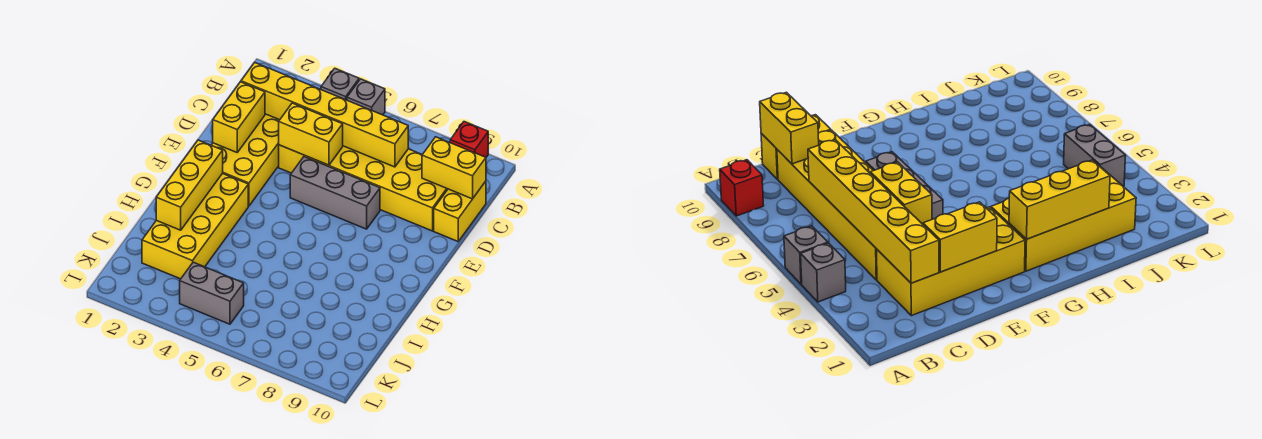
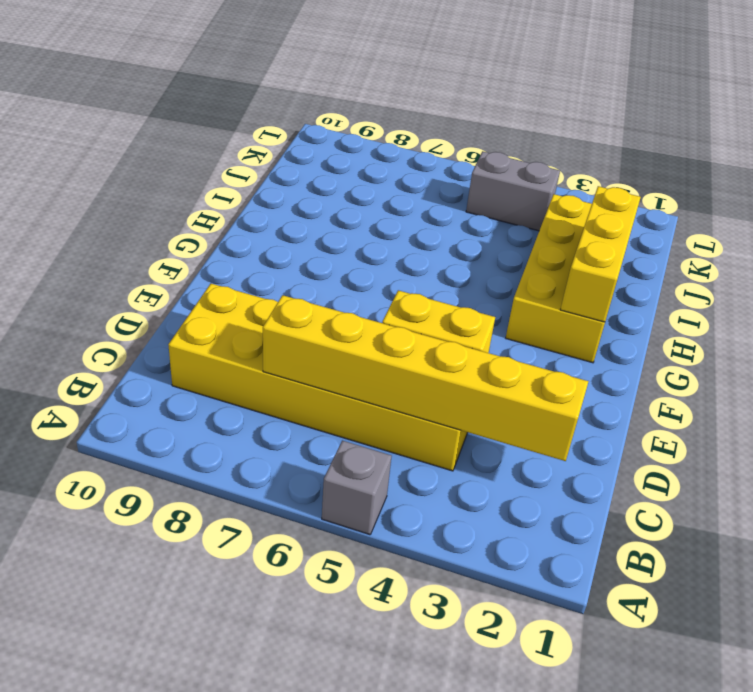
none -> grey brick A4 level 1
none -> red brick A9 level 1
none -> yellow brick C2:F3 level 1

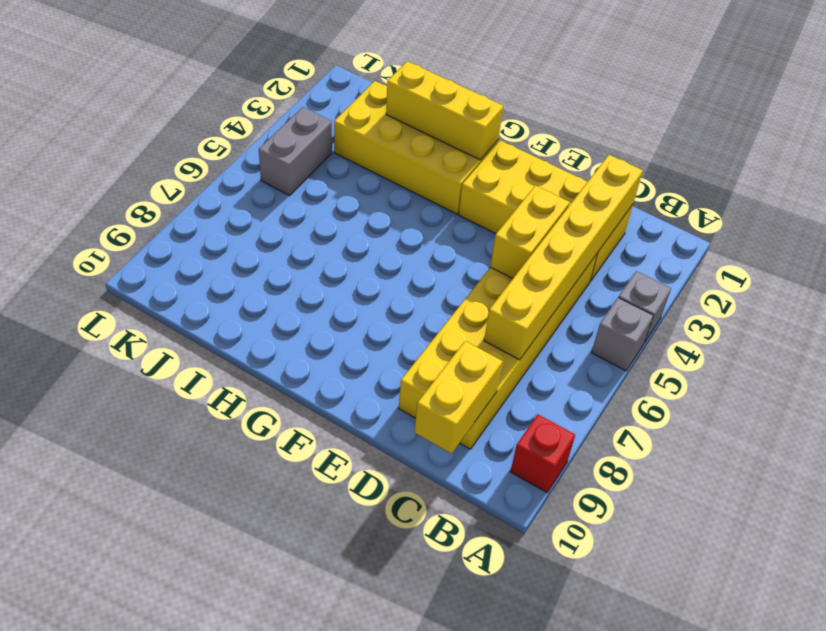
none -> yellow brick C10:D10 level 1
none -> grey brick E5:E7 level 1
none -> yellow brick D2:E2 level 2

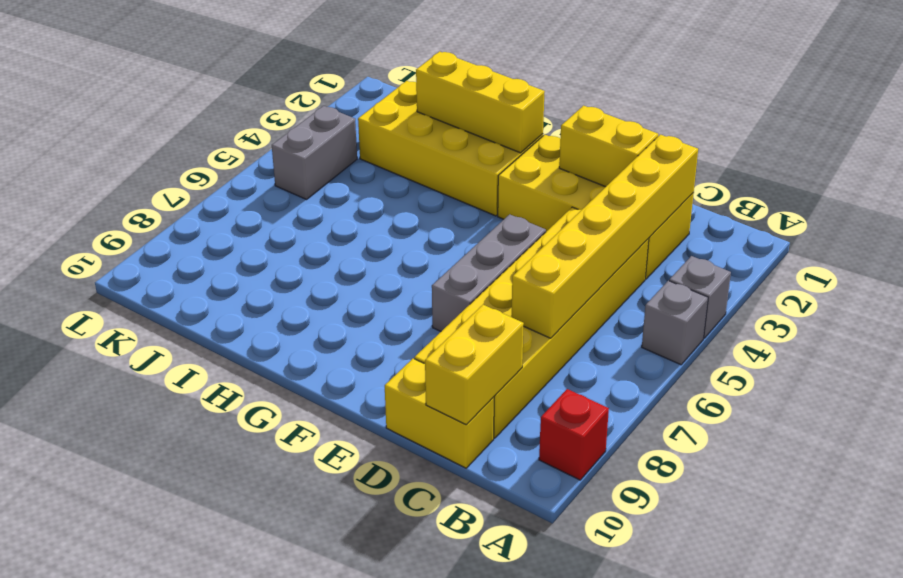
none -> yellow brick D4:D5 level 2

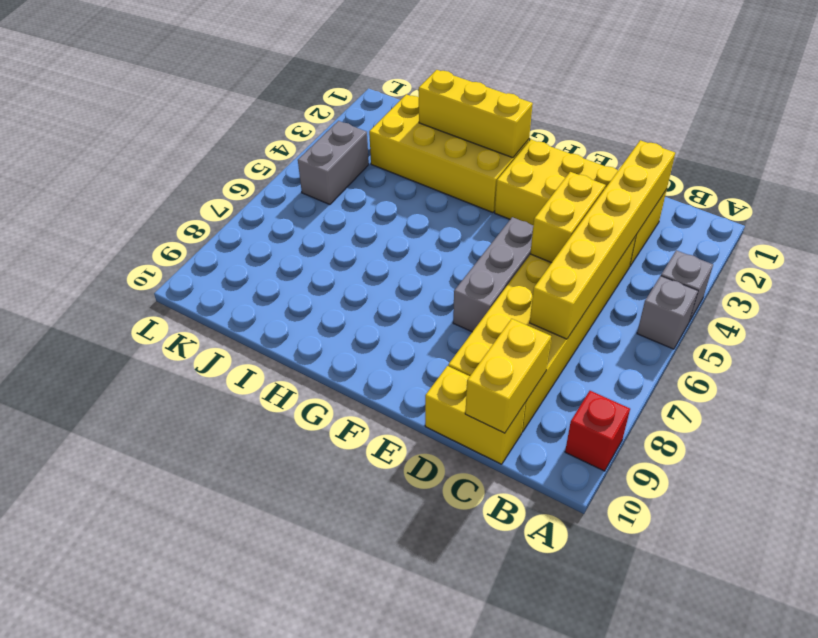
none -> yellow brick D2:E2 level 2

